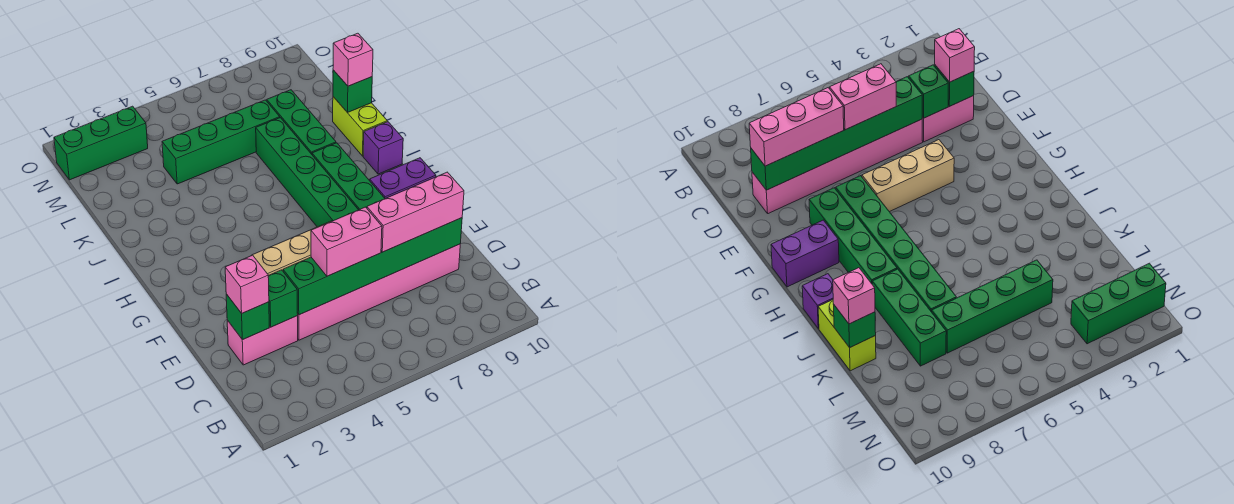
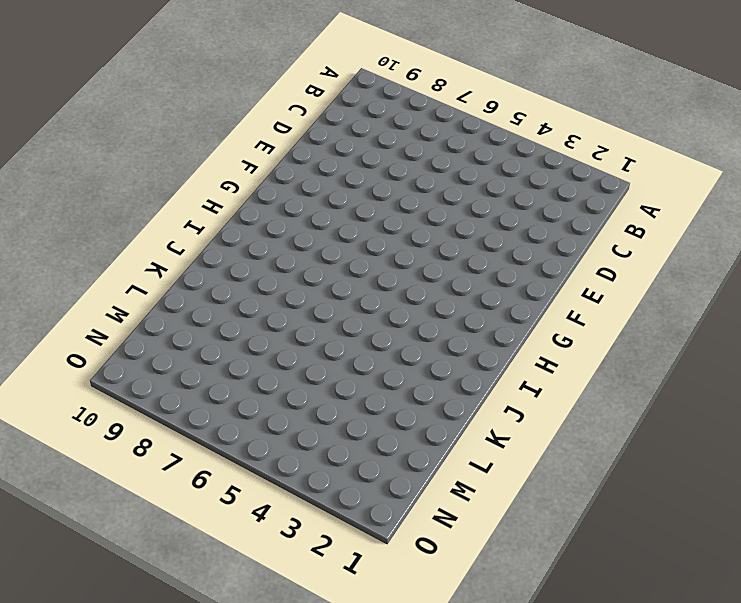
none -> pink brick D2:D3 level 1
none -> pink brick D4:D9 level 1
none -> tan brick F4:F6 level 1

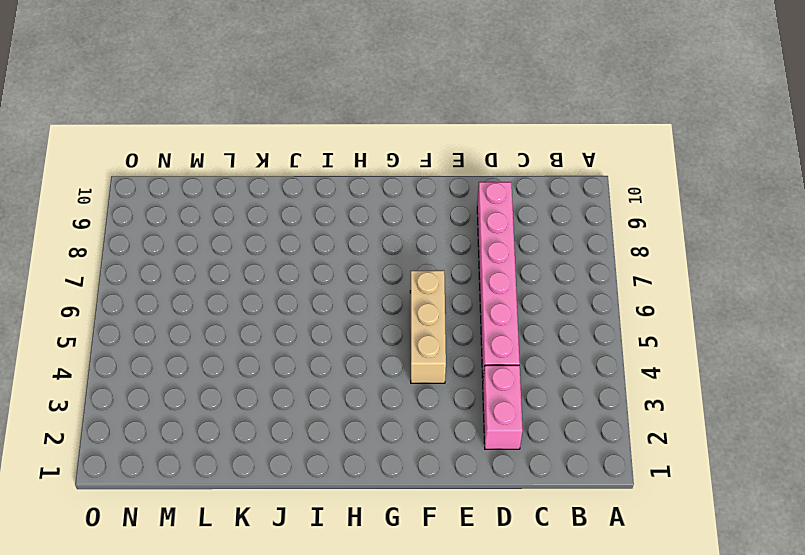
none -> green brick F7:K7 level 1
none -> green brick F8:I8 level 1
none -> purple brick G9:G10 level 1

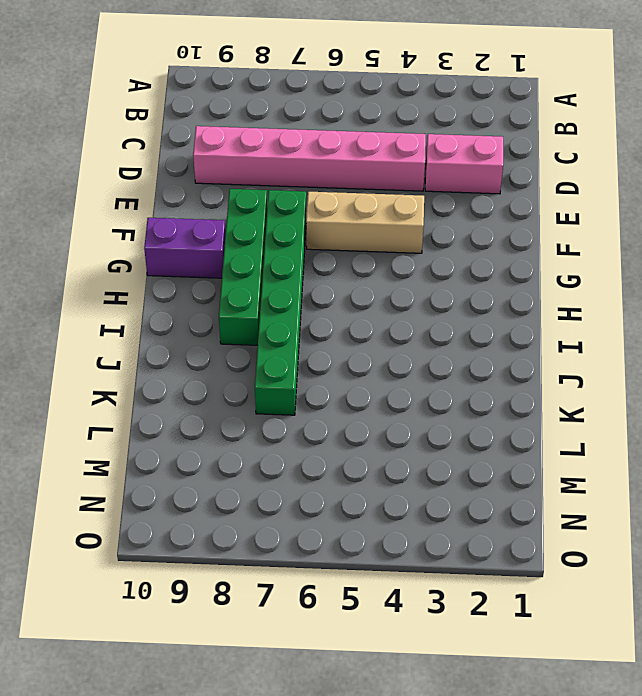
none -> purple brick I10 level 1
none -> green brick J8:L8 level 1
none -> lime brick J10:K10 level 1

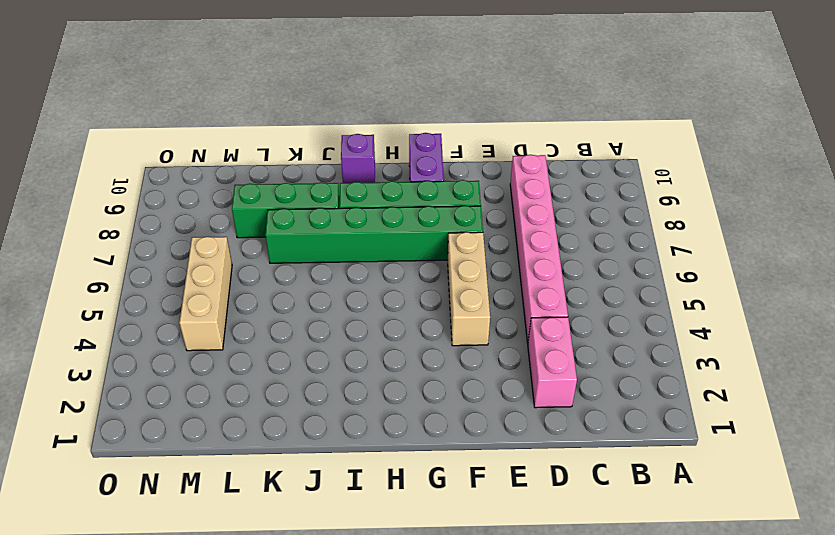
tan brick M4:M6 level 1 -> none
none -> lime brick J10:K10 level 1
none -> green brick L4:L7 level 1
none -> green brick N1:N3 level 1

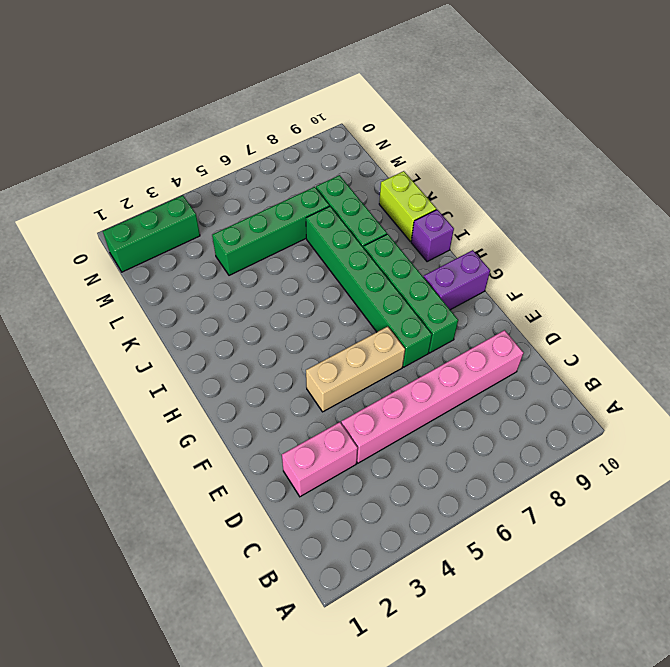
none -> green brick D2 level 2
none -> green brick D3 level 2
none -> green brick D4:D9 level 2

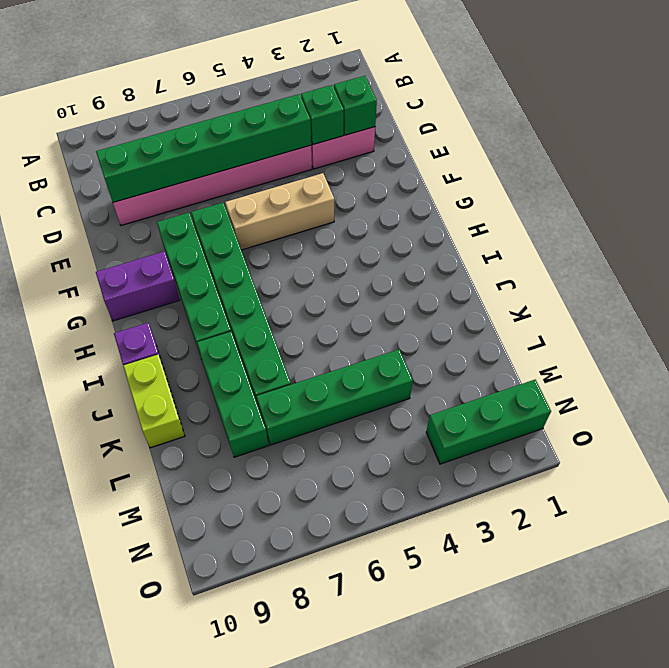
none -> green brick K10 level 2
none -> pink brick D2 level 3
none -> pink brick D5:D6 level 3

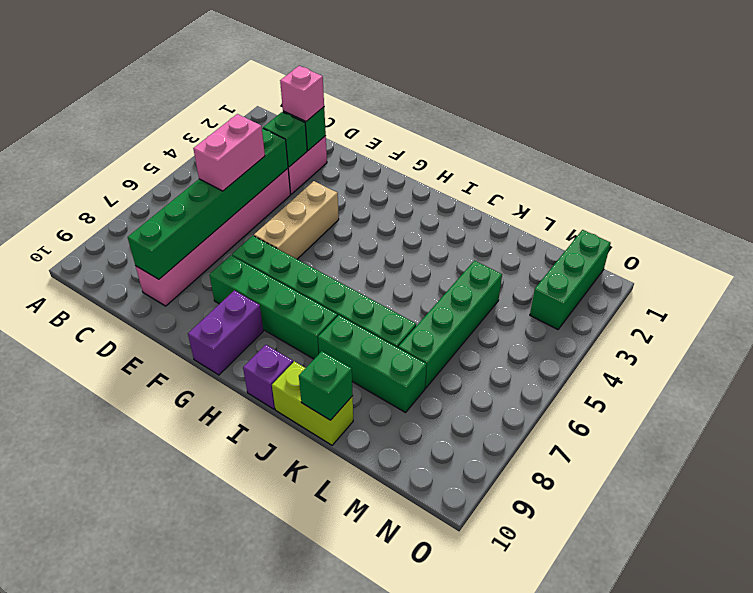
none -> pink brick D7:D9 level 3
none -> pink brick K10 level 3

